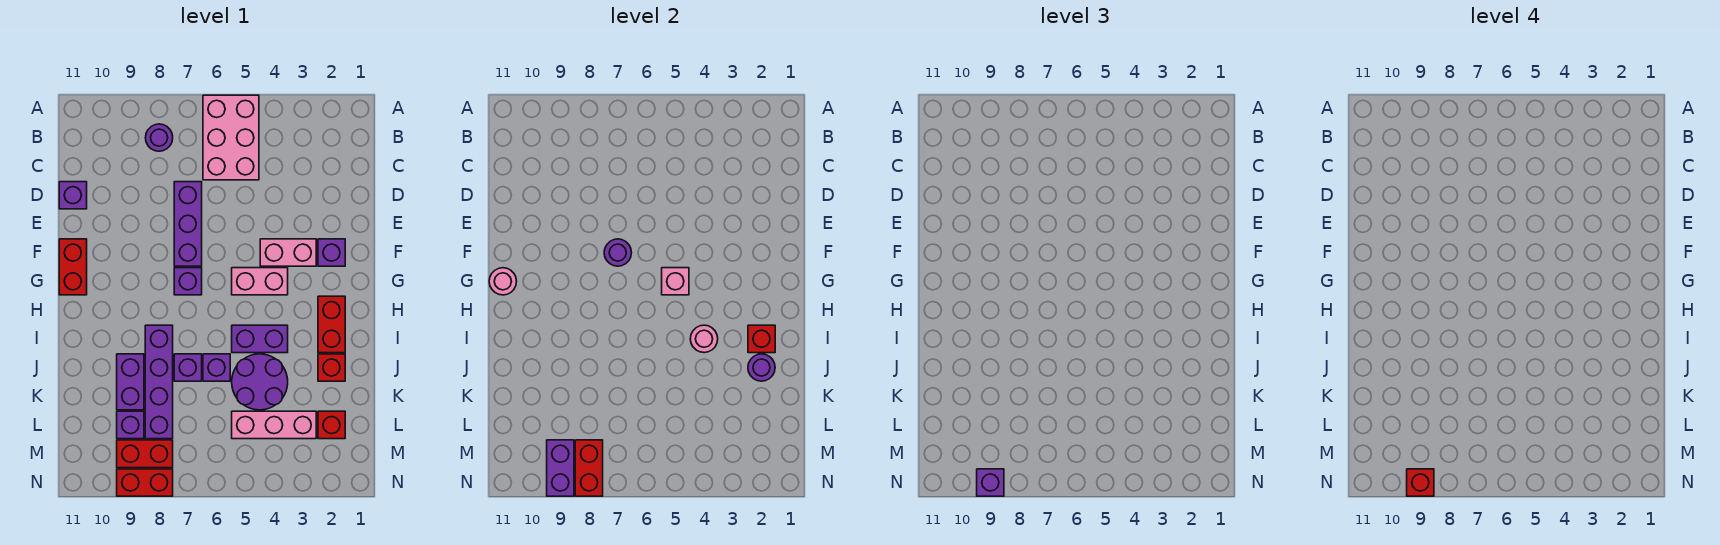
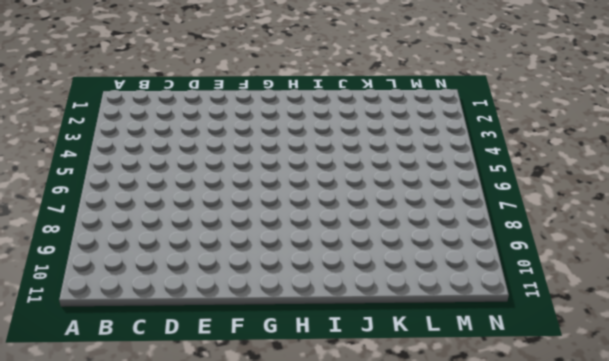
none -> pink brick A5:C6 level 1
none -> purple round brick B8 level 1
none -> purple brick D7:F7 level 1
none -> purple brick D11 level 1

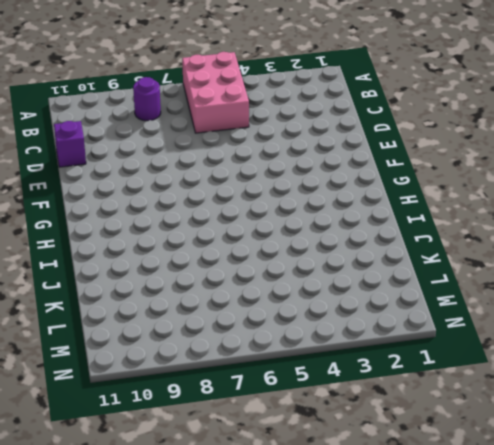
none -> purple brick D7:F7 level 1
none -> purple brick F2 level 1
none -> pink brick F3:F4 level 1
none -> red brick F11:G11 level 1

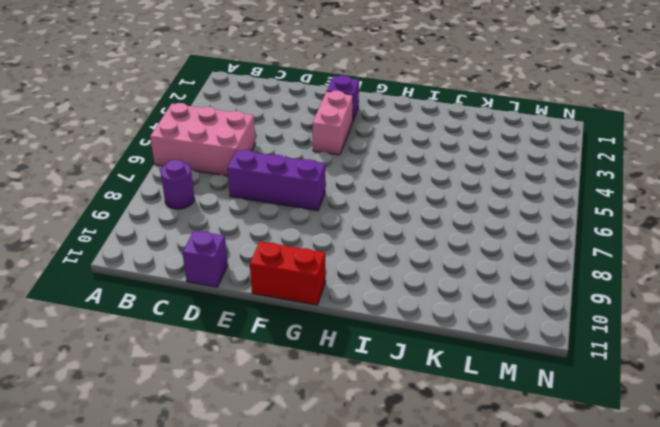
none -> pink brick G4:G5 level 1
none -> purple brick G7 level 1
none -> red brick H2:I2 level 1
none -> purple brick I4:I5 level 1

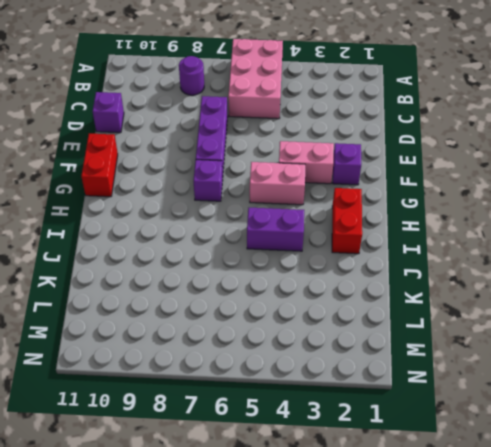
none -> purple brick I8:L8 level 1
none -> red brick J2 level 1
none -> purple round brick J4:K5 level 1
none -> purple brick J6 level 1

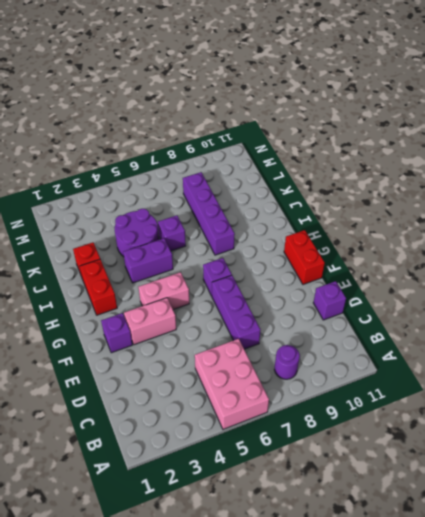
none -> purple brick J7 level 1
none -> purple brick J9:K9 level 1
none -> red brick L2 level 1
none -> pink brick L3:L5 level 1

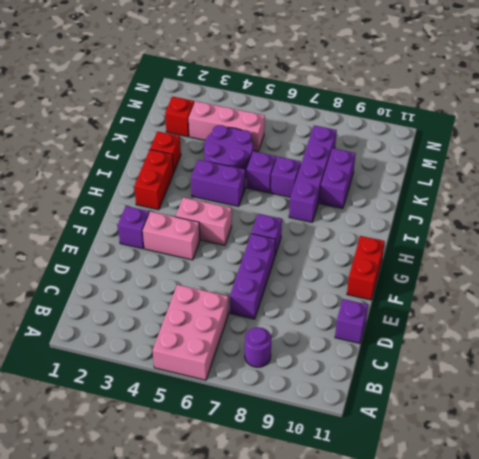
none -> purple brick L9 level 1
none -> red brick M8:M9 level 1
none -> red brick N8:N9 level 1
none -> purple round brick F7 level 2

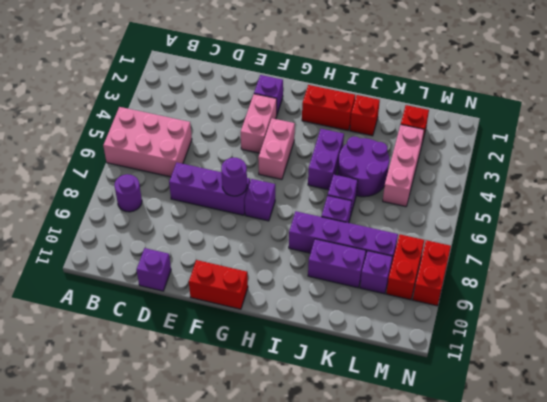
none -> pink brick G5 level 2
none -> pink round brick G11 level 2
none -> red brick I2 level 2
none -> pink round brick I4 level 2

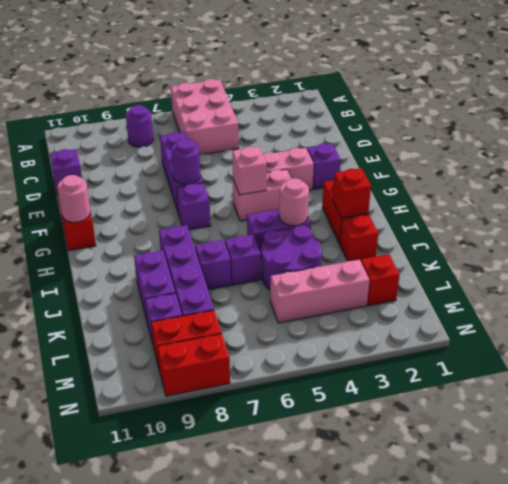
none -> purple round brick J2 level 2
none -> red brick M8:N8 level 2
none -> purple brick M9:N9 level 2
none -> purple brick N9 level 3

